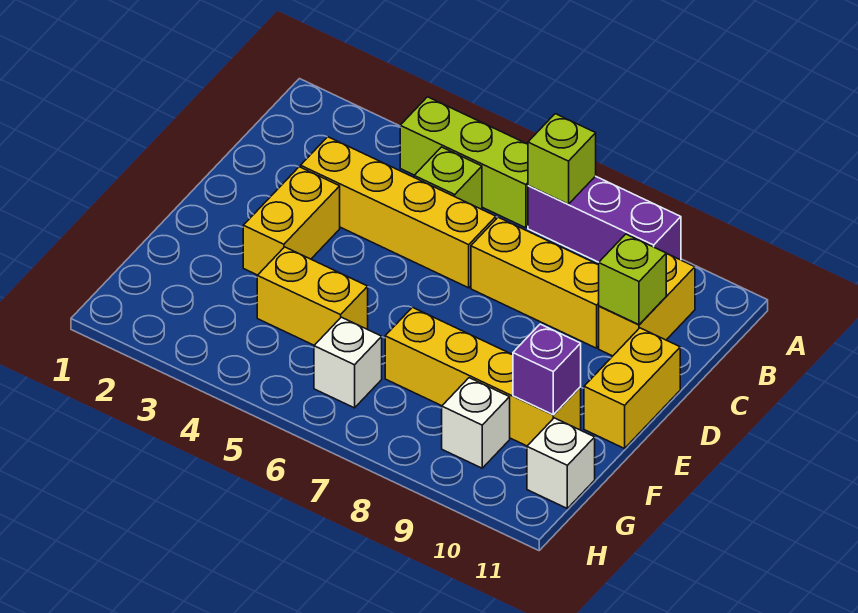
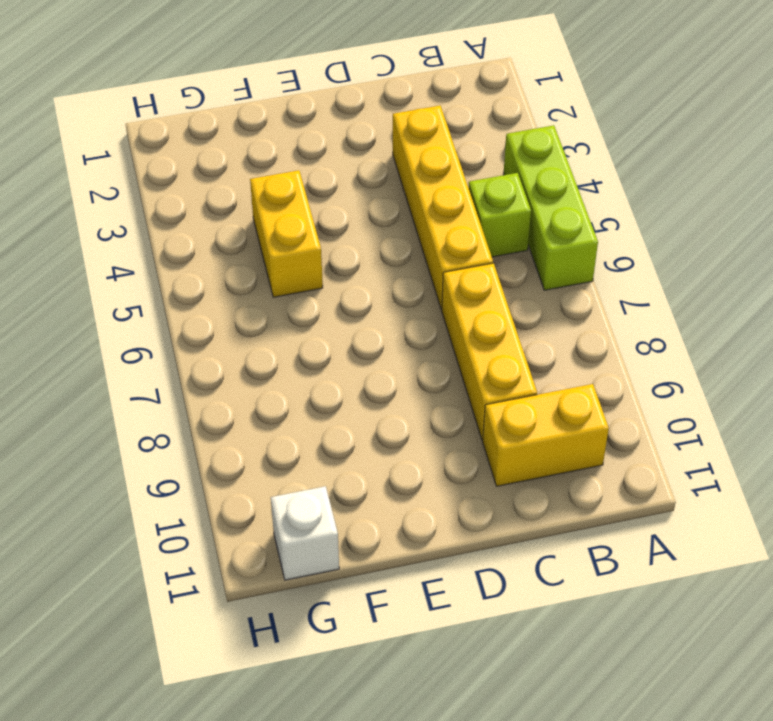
none -> purple brick A7:A9 level 1
none -> yellow brick D3:E3 level 1
none -> yellow brick D11:E11 level 1

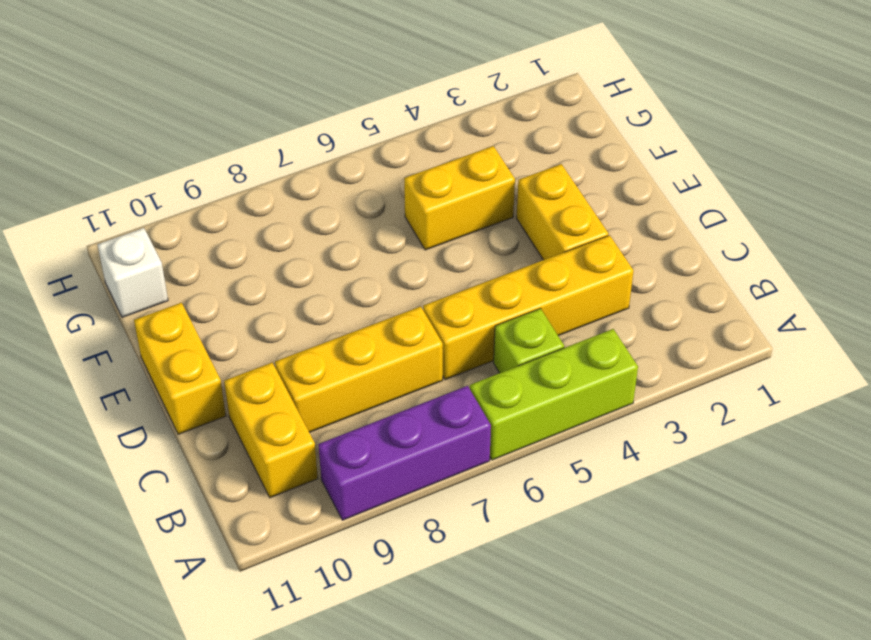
none -> yellow brick F7:F10 level 1
none -> white brick G6 level 1
none -> white brick G9 level 1

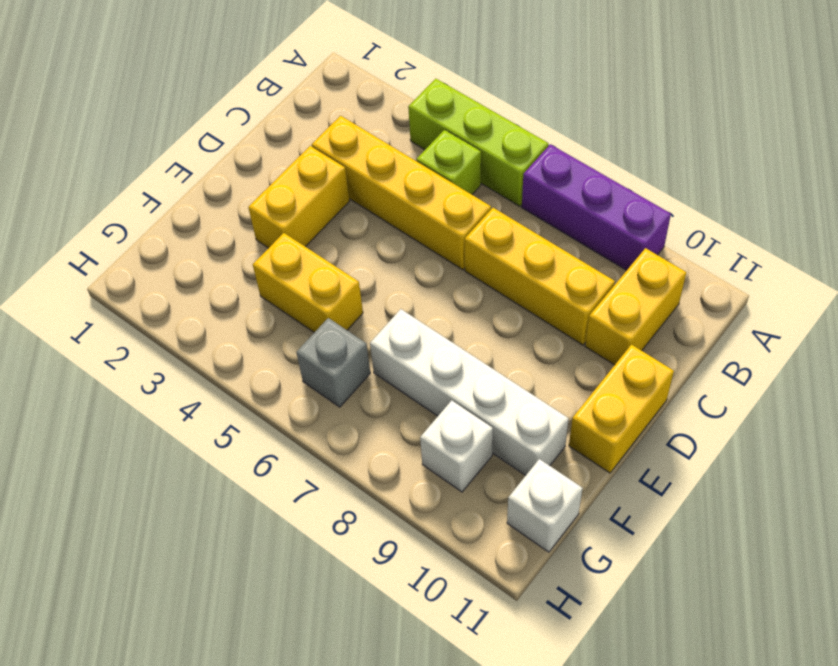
white brick F7:F10 level 1 -> yellow brick F7:F10 level 1
grey brick G6 level 1 -> white brick G6 level 1
none -> lime brick A7 level 2
none -> lime brick C10 level 2
none -> purple brick F10 level 2

